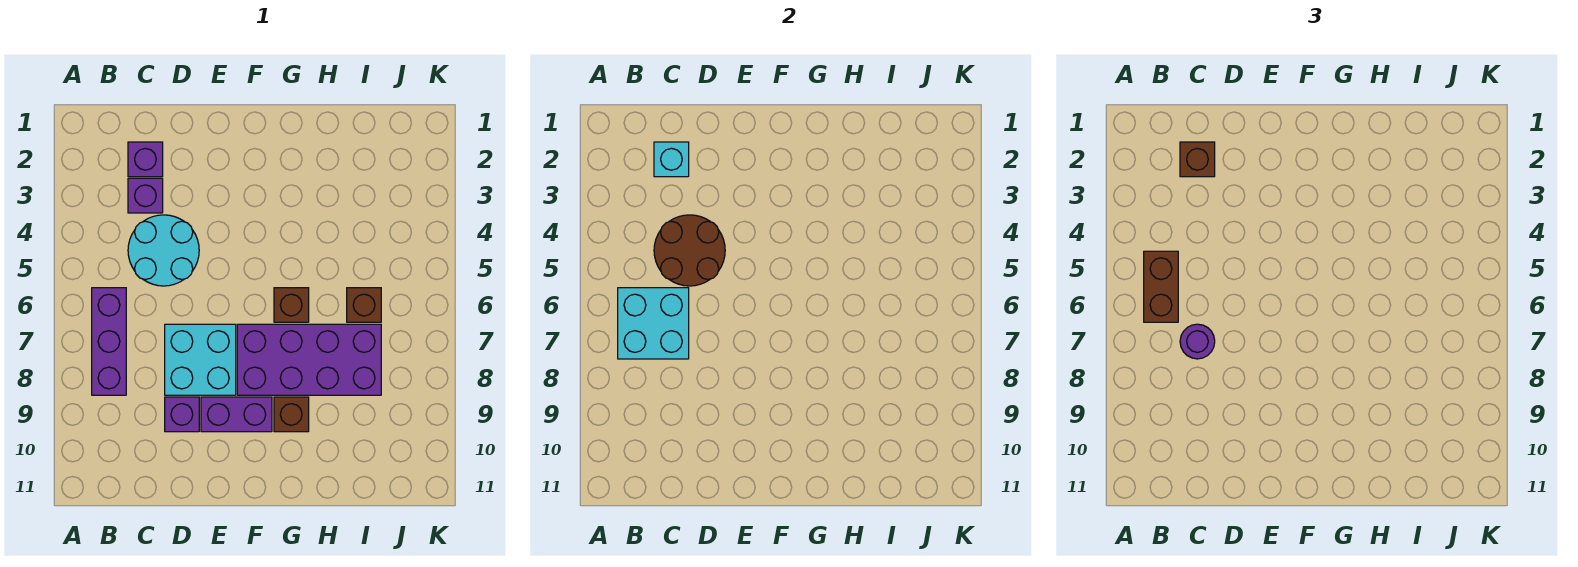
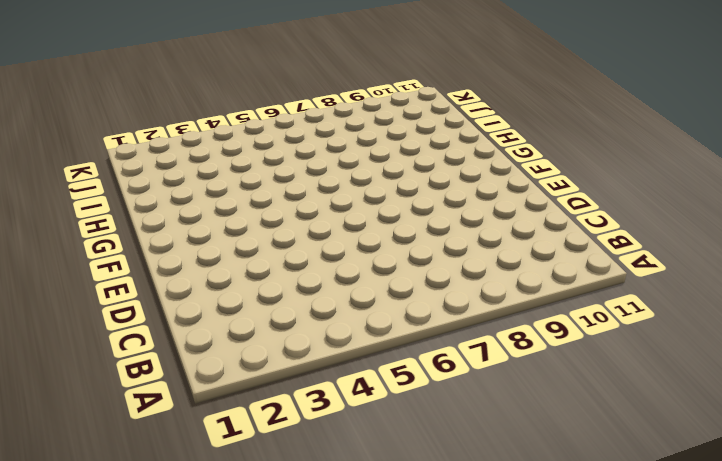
none -> purple brick B6:B8 level 1
none -> purple brick C2 level 1
none -> purple brick C3 level 1

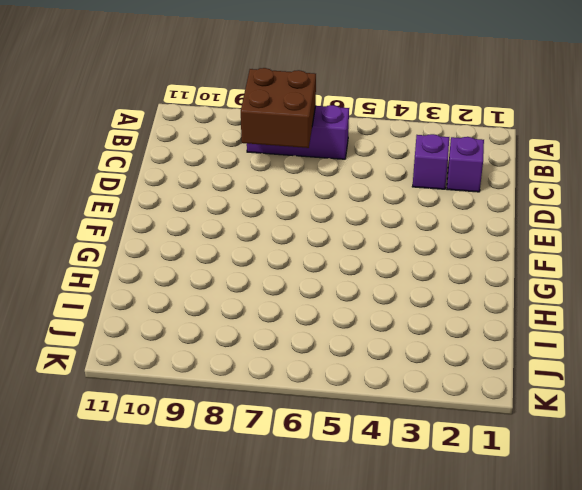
brown brick B7:C8 level 2 -> cyan brick B6:C7 level 2
none -> cyan round brick C4:D5 level 1
none -> cyan brick D7:E8 level 1
none -> purple brick D9 level 1

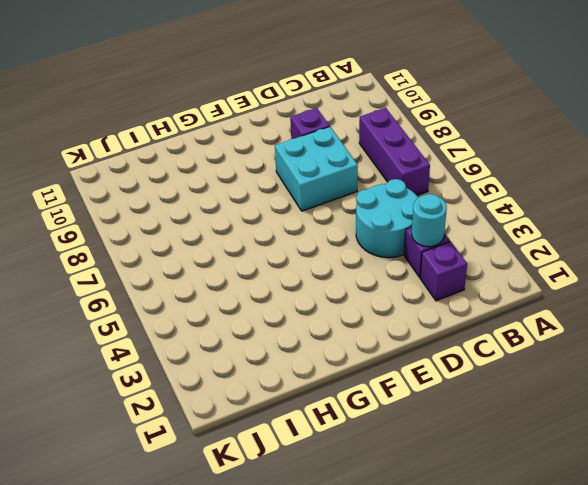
cyan round brick C3 level 2 -> none
none -> purple brick E9:F9 level 1
none -> purple brick F7:I8 level 1
none -> brown brick G6 level 1

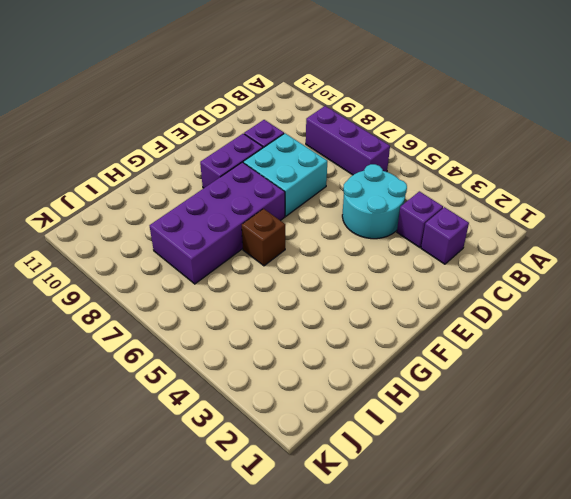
none -> brown brick G9 level 1
none -> brown brick I6 level 1
none -> cyan brick B6:C7 level 2

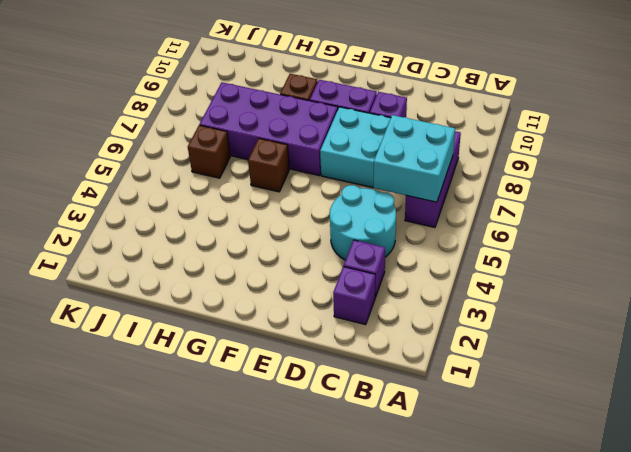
none -> cyan brick C2 level 2
none -> brown round brick C4:D5 level 2
none -> brown brick B5:B6 level 3

